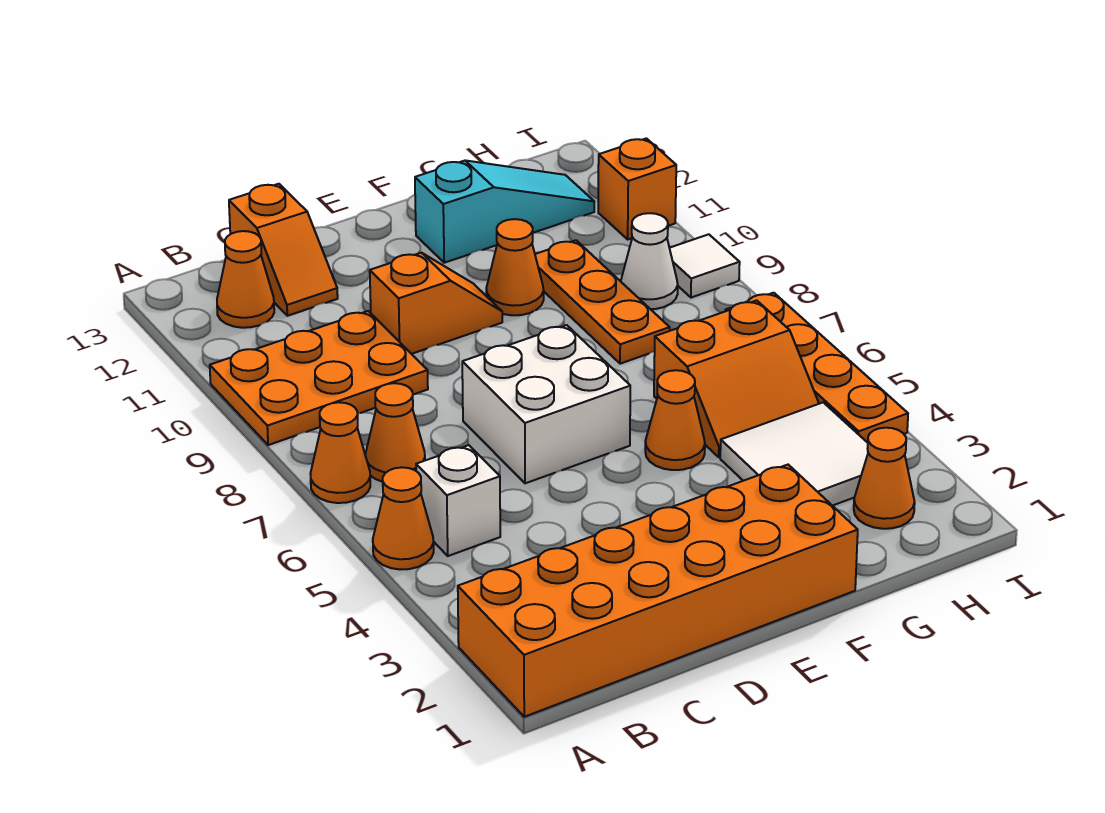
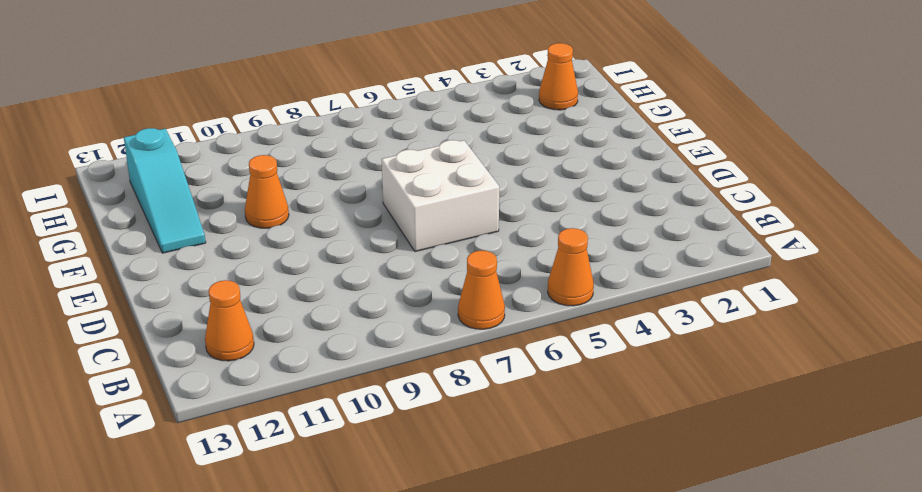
cyan slope F12:H12 level 1 top H -> cyan slope F12:H12 level 1 top F
none -> orange brick A1:F2 level 1
none -> orange plate A9:C10 level 1
none -> white brick B5 level 1

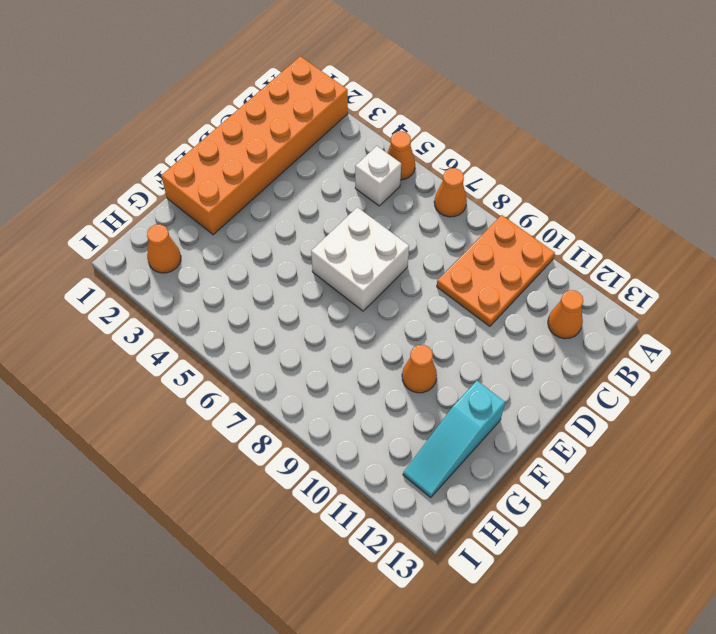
none -> orange cone B7 level 1
none -> orange slope C12:C13 level 1 top 13
none -> orange slope D10:E10 level 1 top D

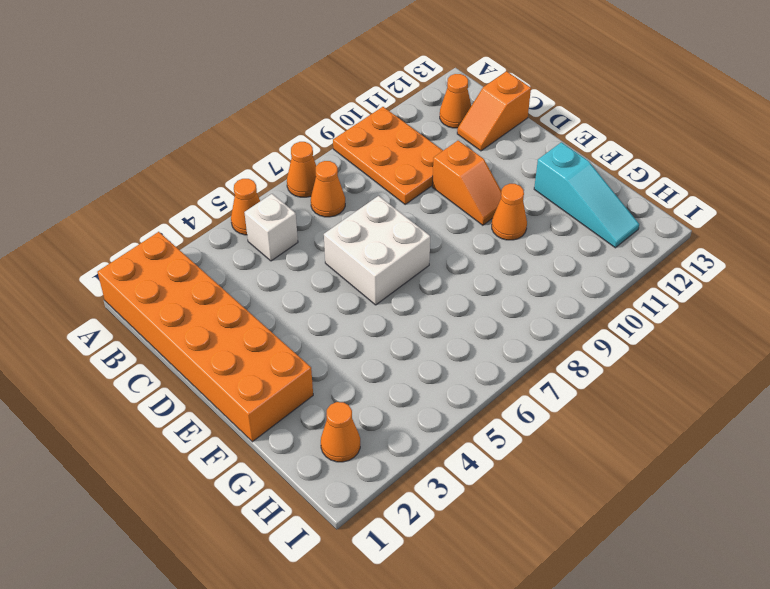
none -> orange cone F5 level 1
none -> white tile G3:H4 level 1
none -> orange slope G5:H6 level 1 top 6

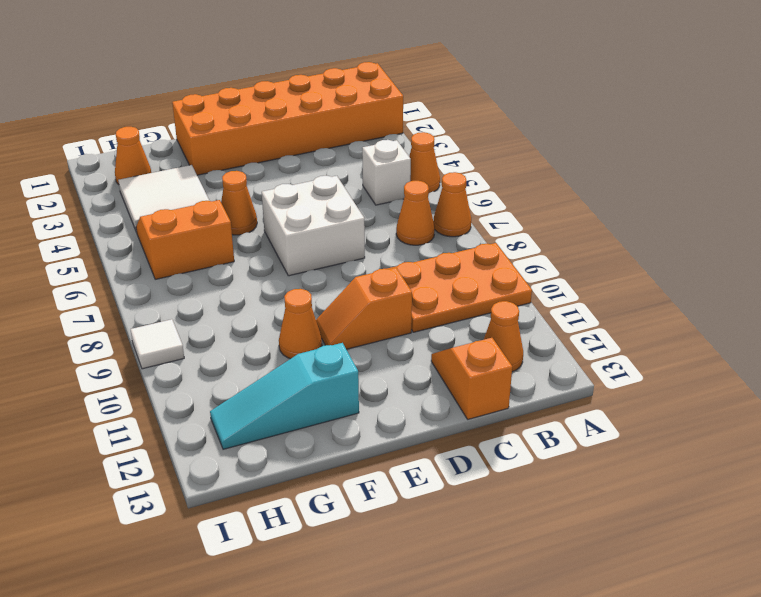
none -> orange plate G8:G10 level 1
none -> white cone H9 level 1
none -> orange plate I4:I7 level 1

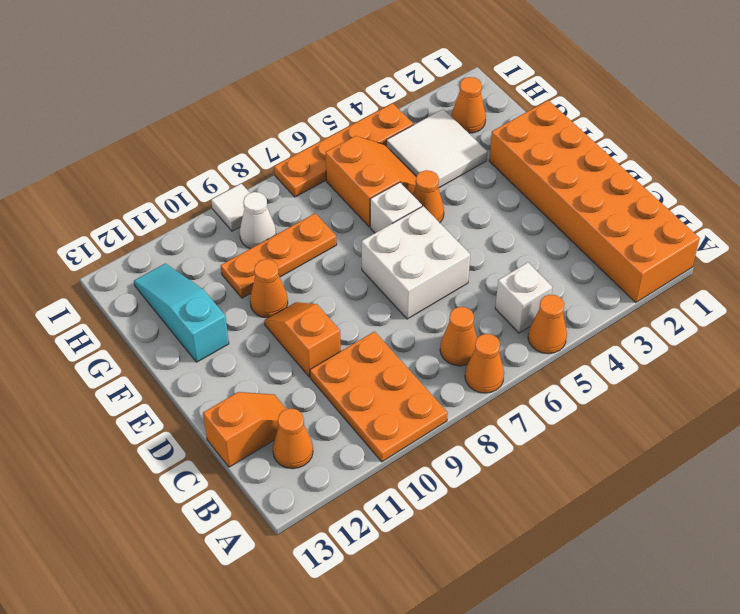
white brick F6 level 1 -> none
none -> orange brick I11 level 1

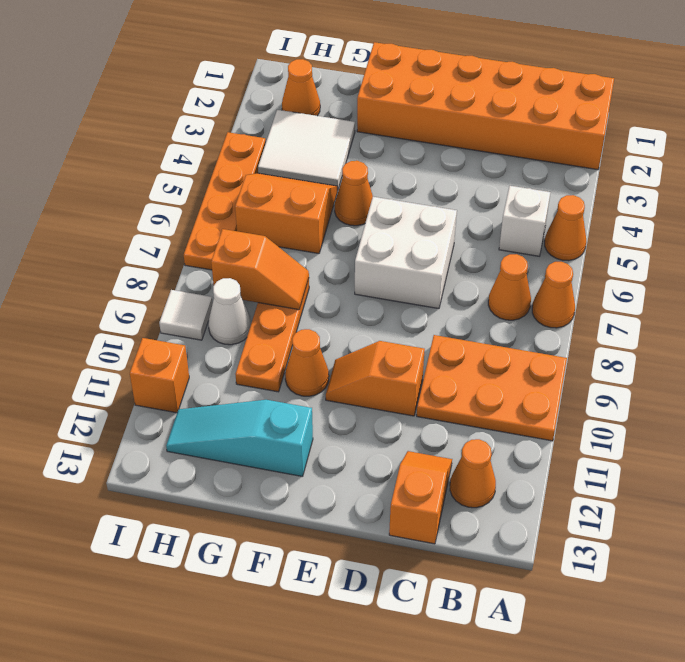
orange slope G8:H8 level 2 top H -> none

